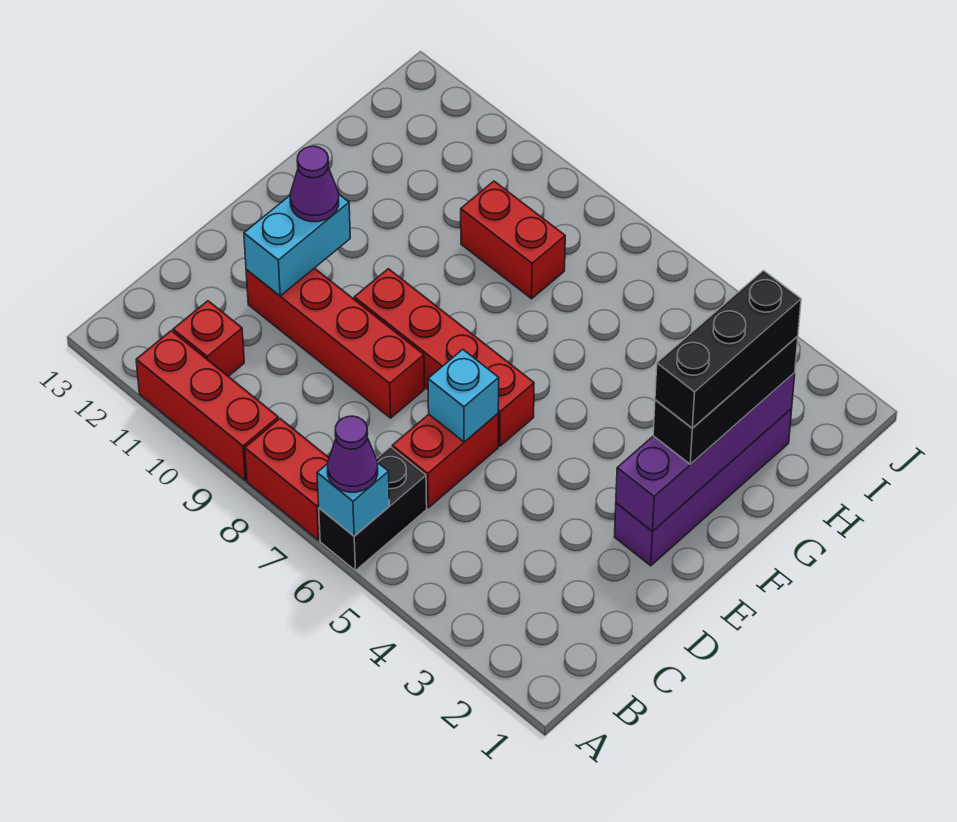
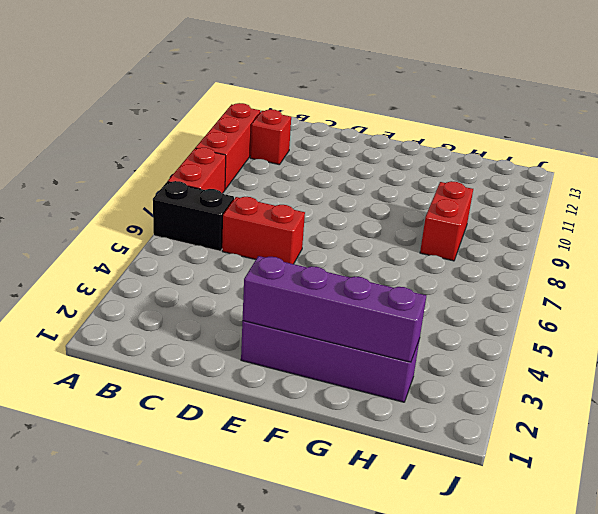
none -> red brick D8:D11 level 1
none -> red brick E6:E9 level 1
none -> cyan brick A6 level 2

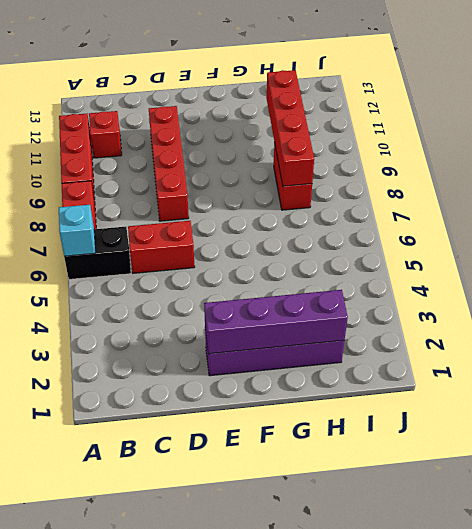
red brick H8:H11 level 2 -> red brick E6:E9 level 1
none -> cyan brick D6 level 2
none -> cyan brick D11:E11 level 2
none -> purple cone A6 level 3

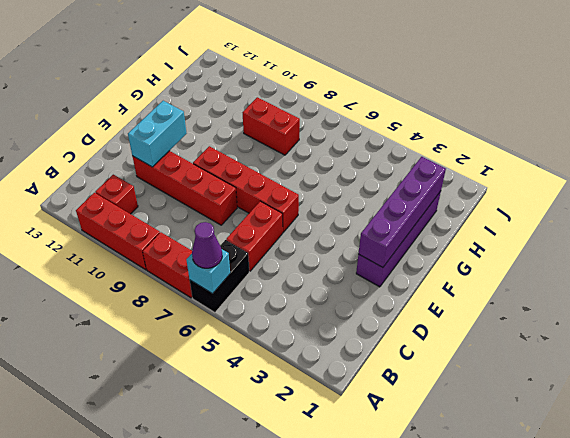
none -> cyan brick D6 level 2
none -> purple cone E11 level 3
none -> black brick F2:H2 level 3

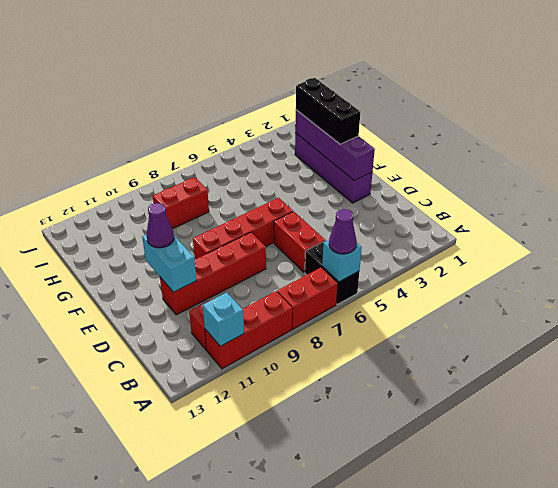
cyan brick A11 level 2 -> cyan brick D6 level 2
none -> black brick F2:H2 level 4

